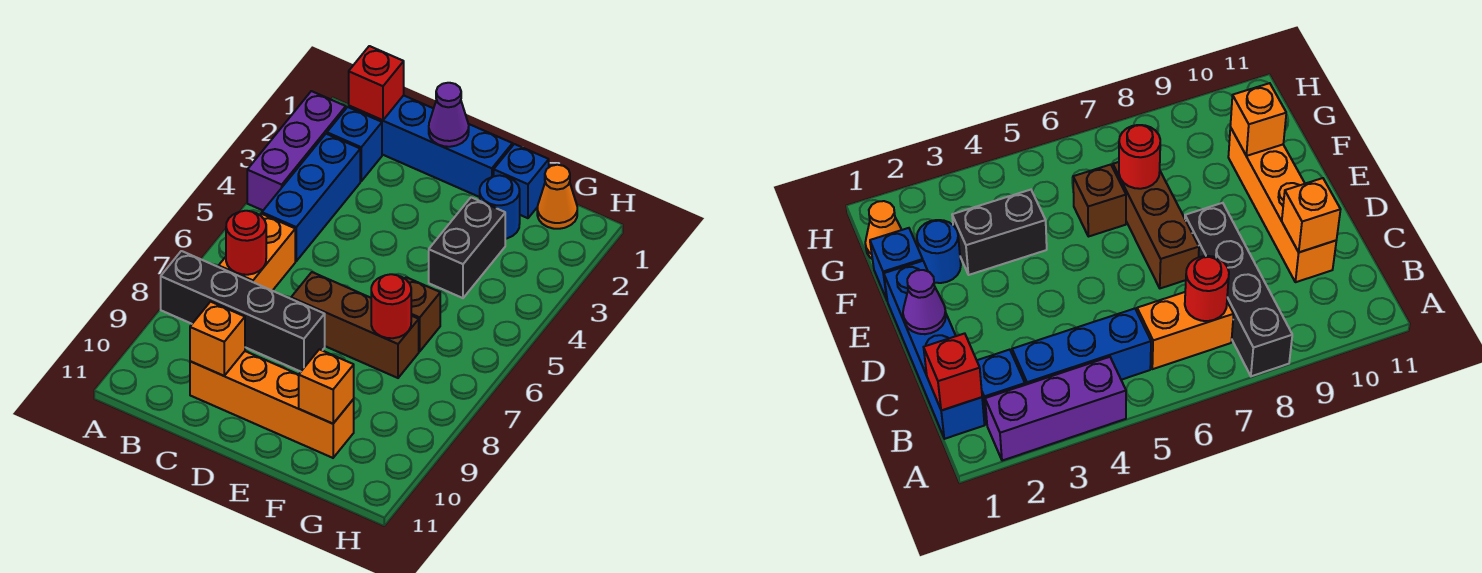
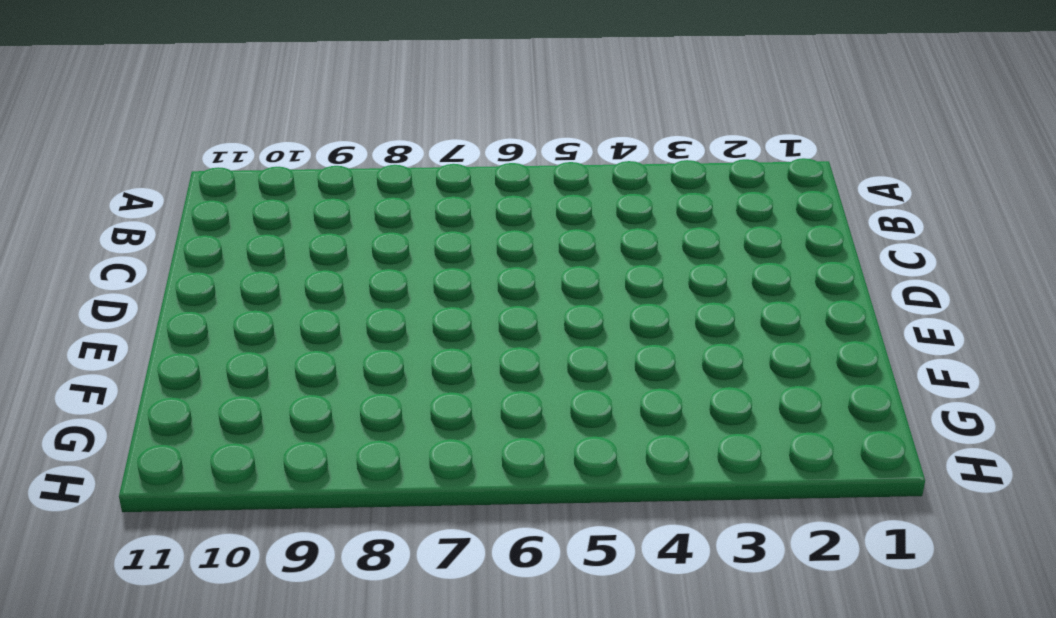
none -> purple brick A2:A4 level 1
none -> black brick A8:D8 level 1
none -> blue brick B1:E1 level 1

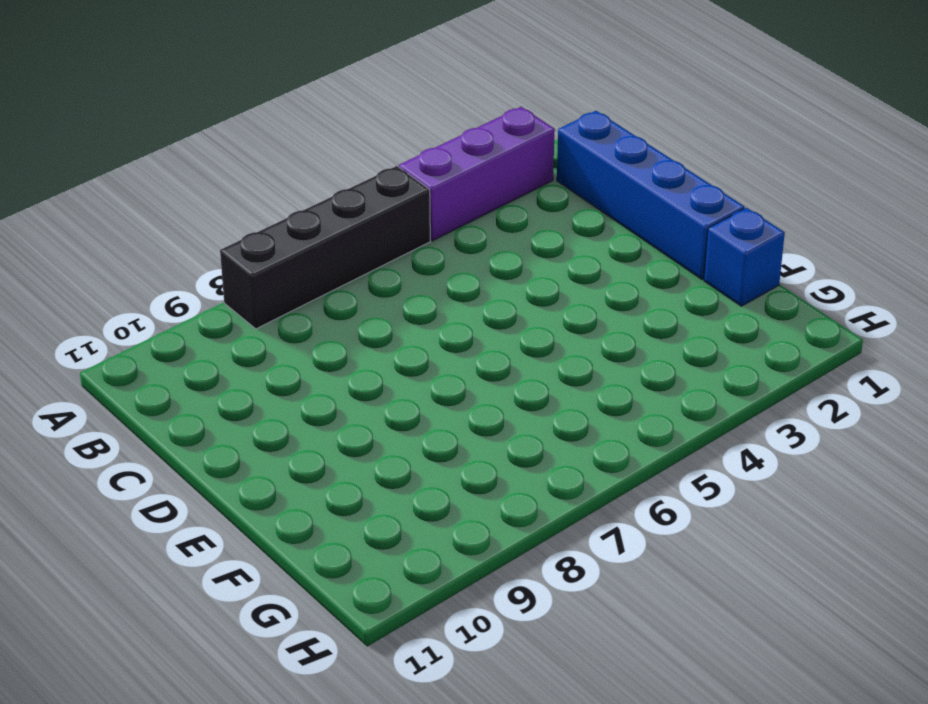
black brick A5:A8 level 1 -> black brick A8:D8 level 1
none -> blue brick B2 level 1
none -> blue brick B3:B5 level 1
none -> orange brick B6:B7 level 1

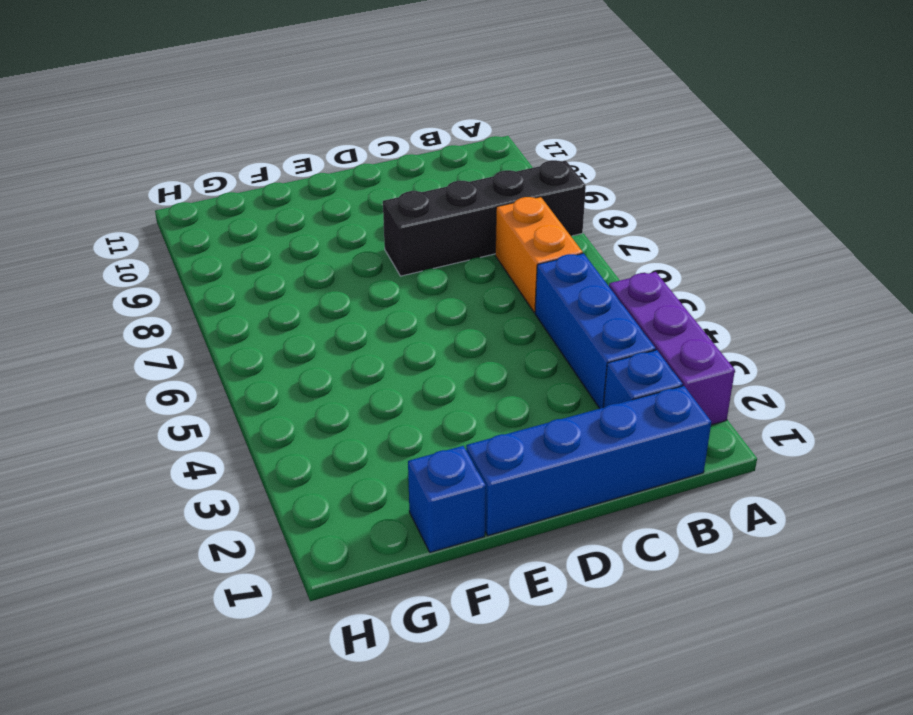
none -> orange brick C10:F10 level 1
none -> brown brick D7:F7 level 1
none -> blue round brick F2 level 1

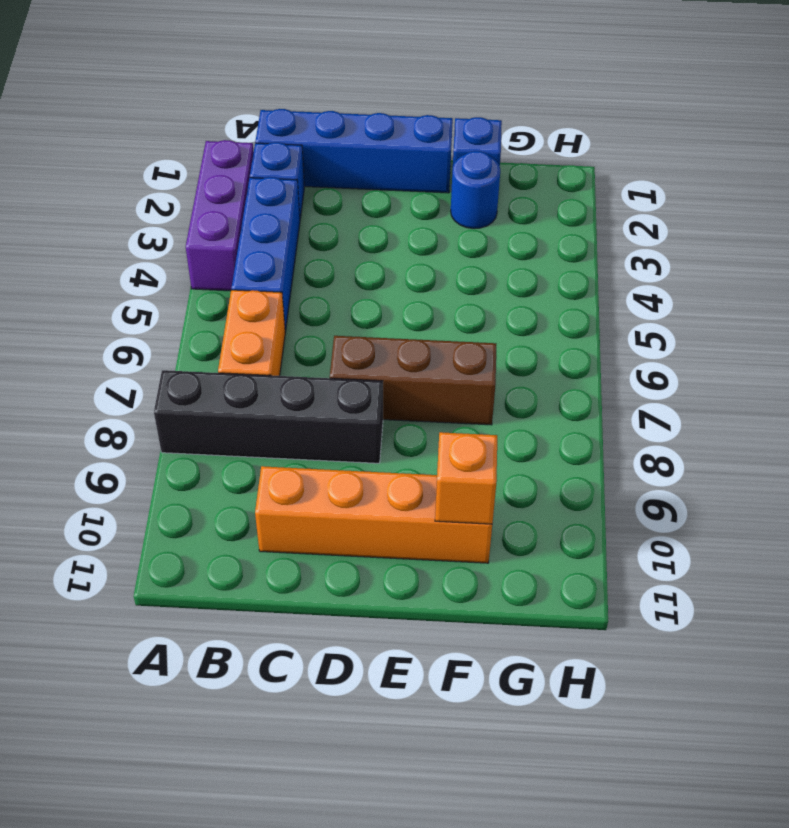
none -> black brick F3:F4 level 1
none -> brown brick F6 level 1
none -> orange cone G1 level 1

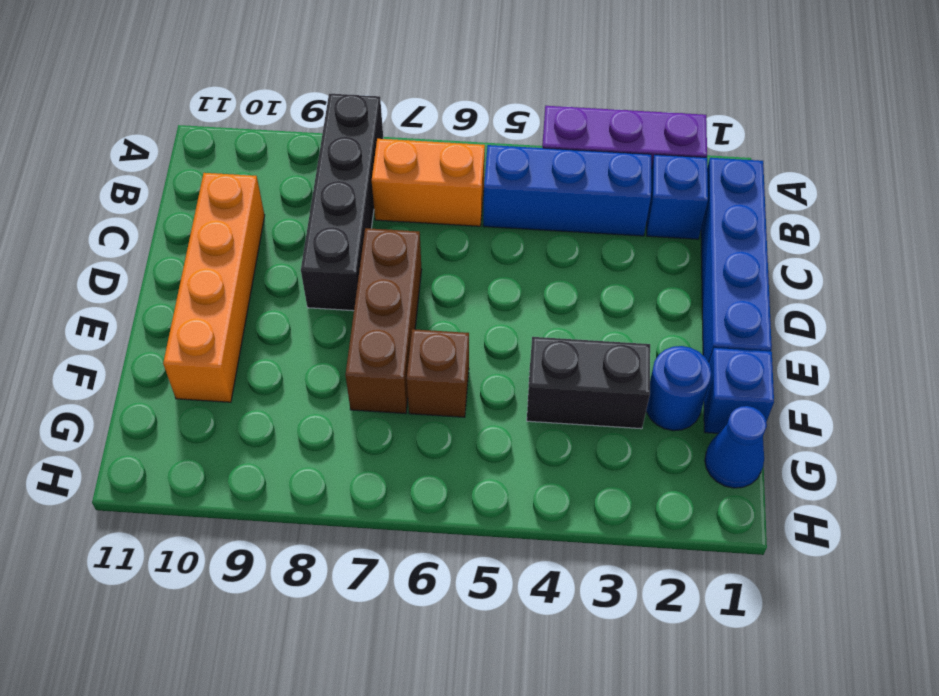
blue cone G1 level 1 -> orange cone G1 level 1
none -> red brick B1 level 2
none -> red round brick B7 level 2
none -> orange brick C10 level 2

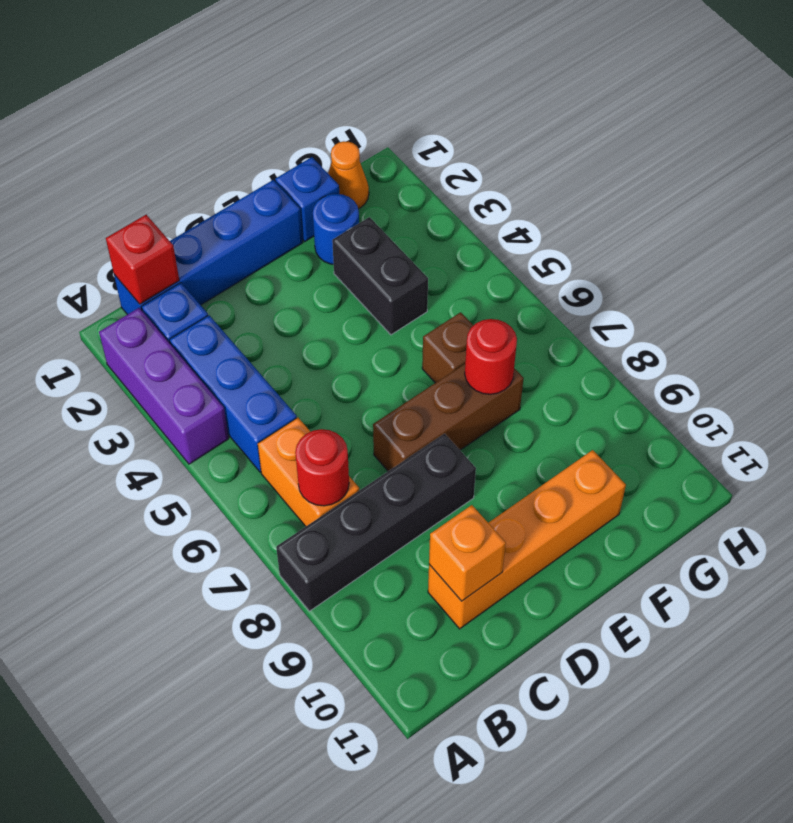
none -> purple cone D1 level 2
none -> orange brick F10 level 2

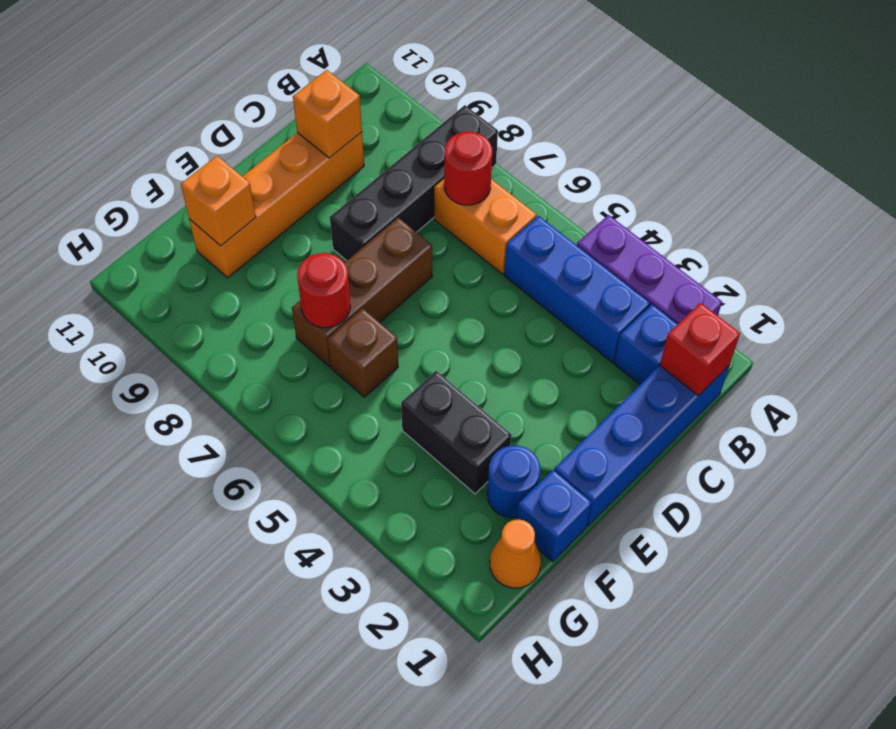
none -> purple cone D1 level 2

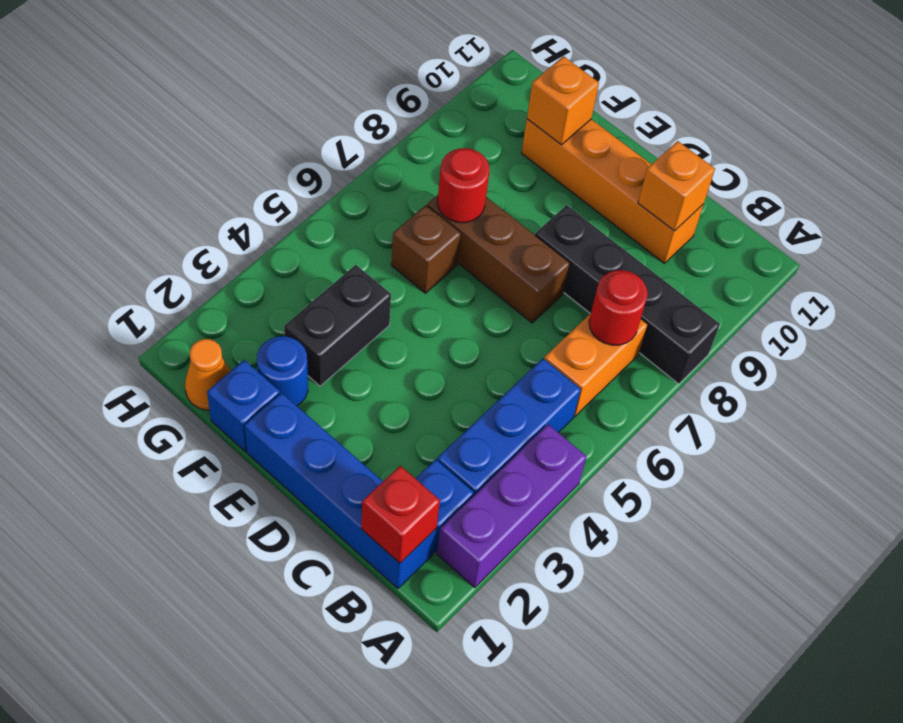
none -> purple cone D1 level 2

